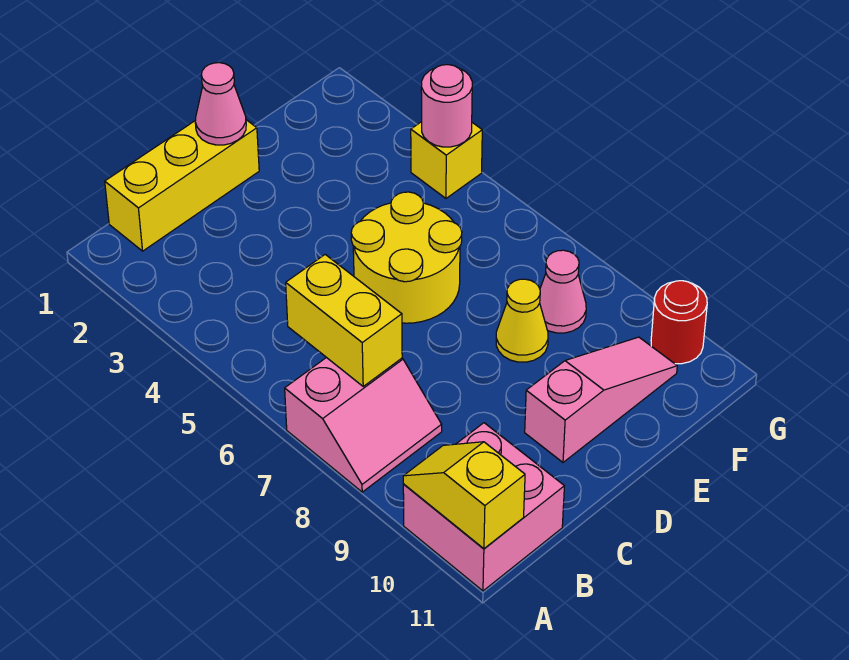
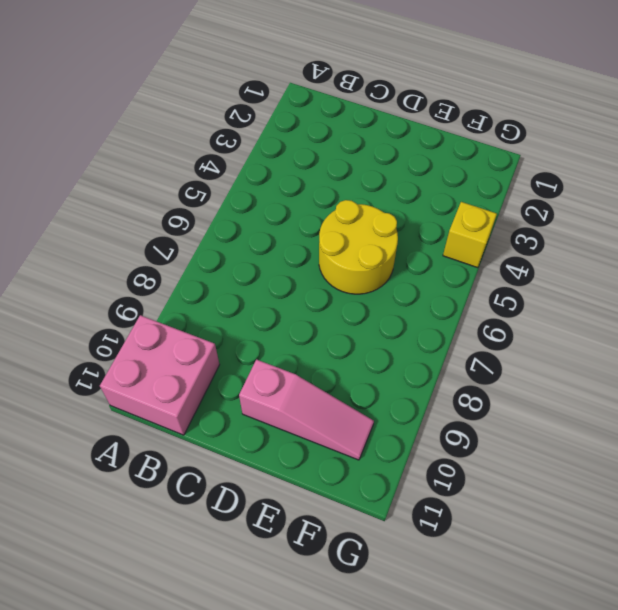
none -> pink slope A7:B8 level 1 top 7
none -> yellow brick B1:D1 level 1
none -> yellow cone E8 level 1

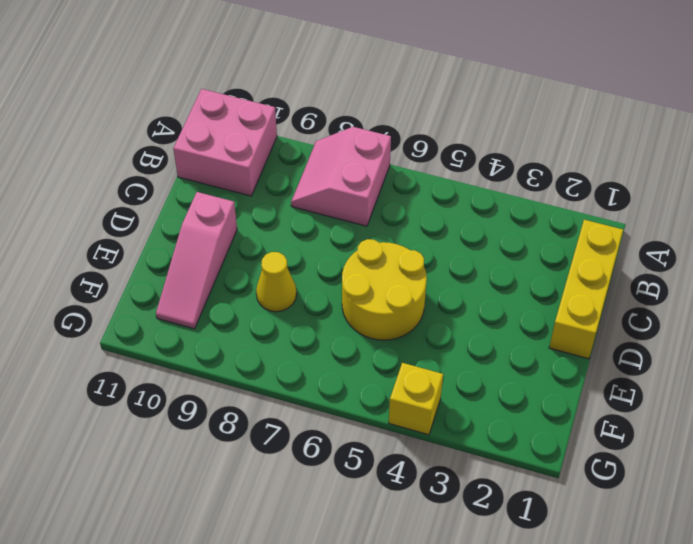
none -> pink cone F8 level 1
none -> red round brick G10 level 1
none -> yellow slope A10:A11 level 2 top 11

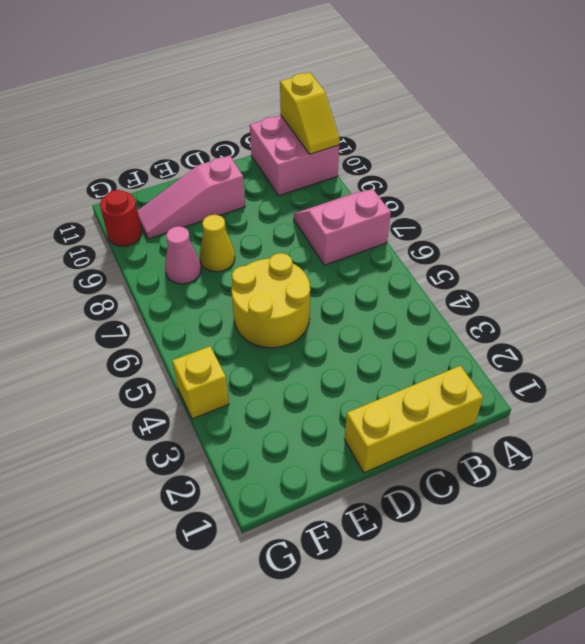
none -> yellow brick B6:B7 level 2
none -> pink cone D1 level 2
none -> pink round brick G4 level 2

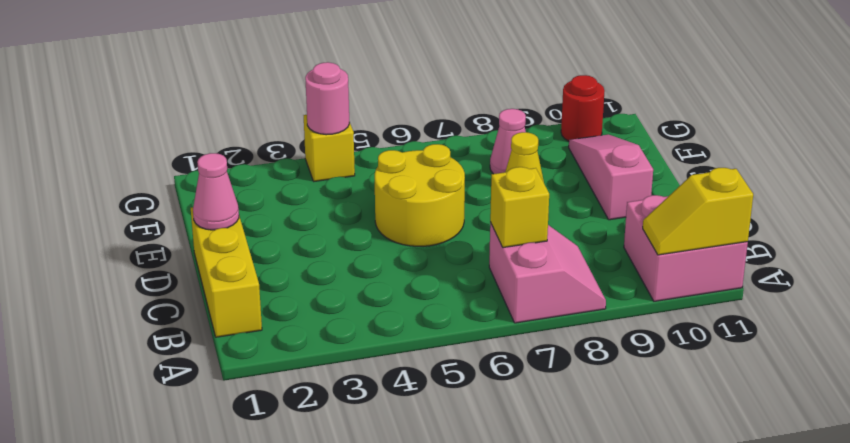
yellow brick B7 level 2 -> yellow brick B6:B7 level 2

